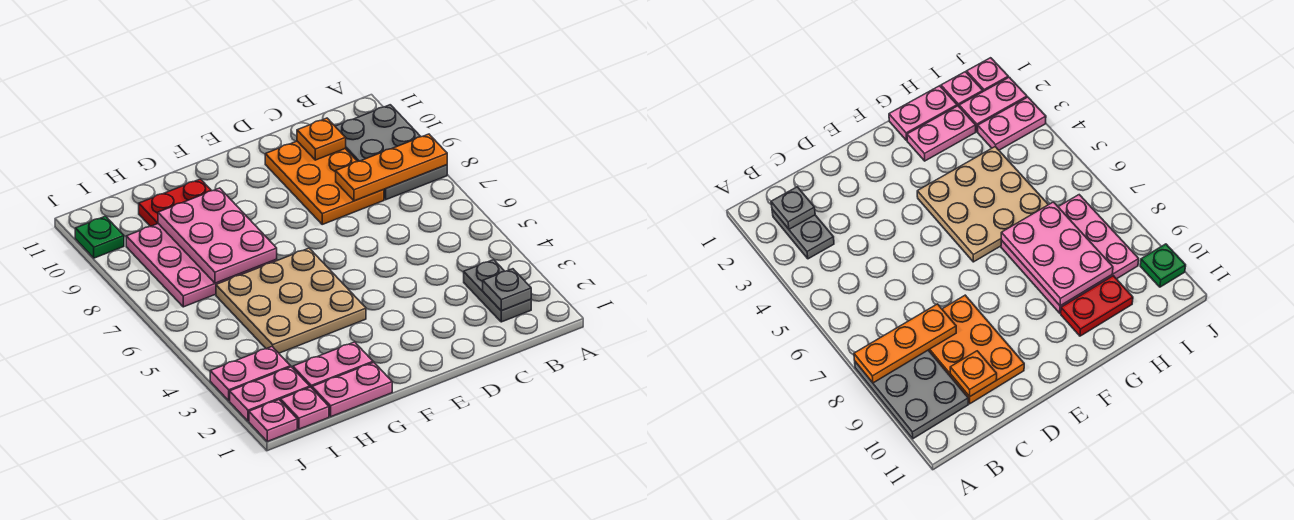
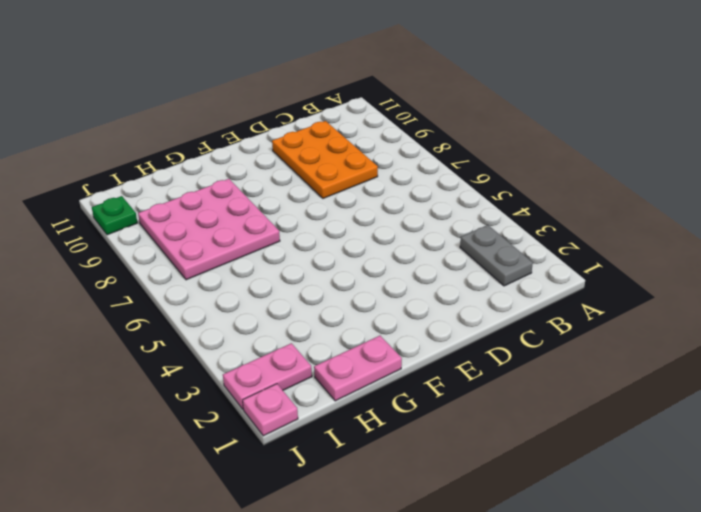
none -> grey plate A8:B10 level 1
none -> tan plate F4:H6 level 1
none -> pink plate G2:H2 level 1

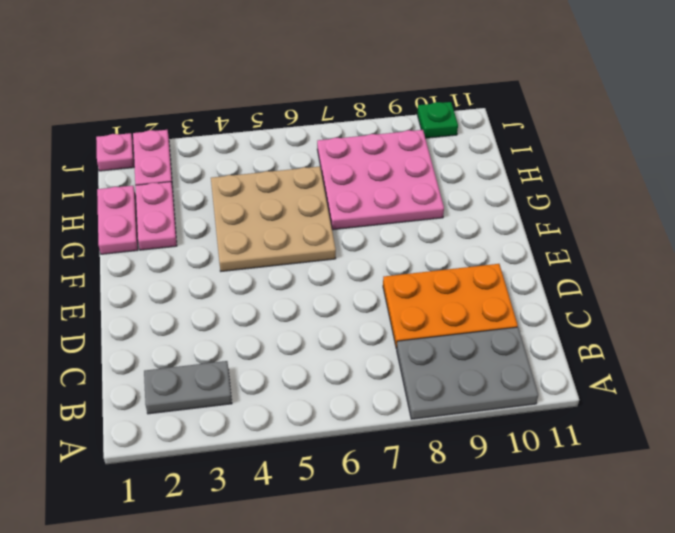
none -> red plate G10:H10 level 1
none -> pink plate I1 level 1
none -> pink plate I3:J3 level 1

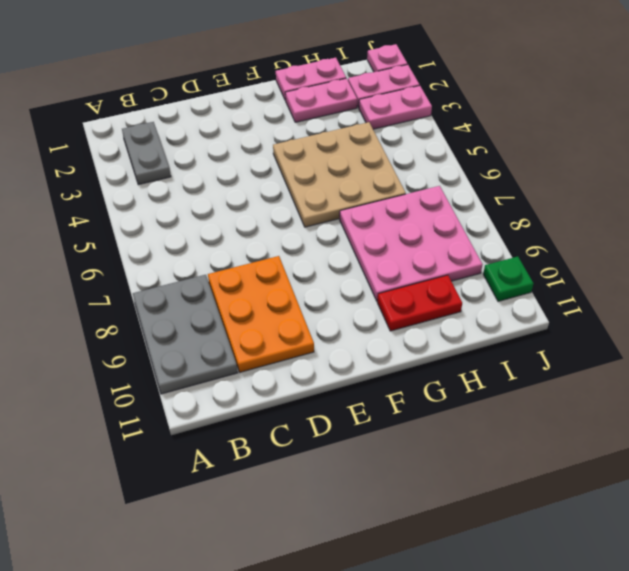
none -> pink plate I1 level 1
none -> orange plate A8:C8 level 2
none -> grey plate B2 level 2

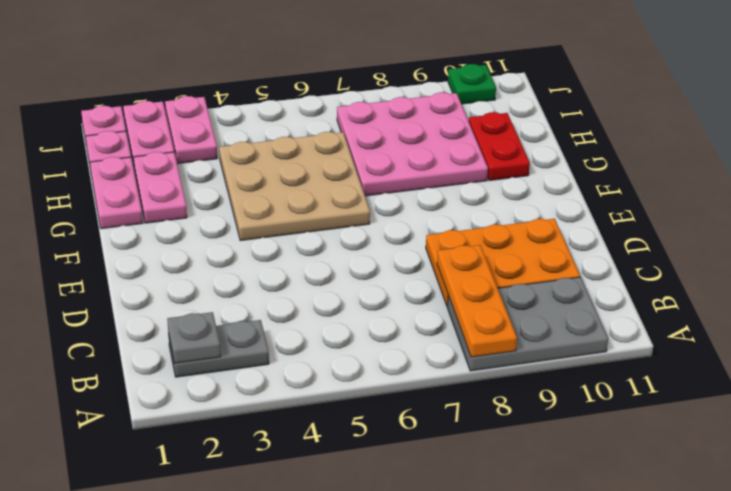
none -> orange plate C10 level 2
none -> pink plate G7:H9 level 2

